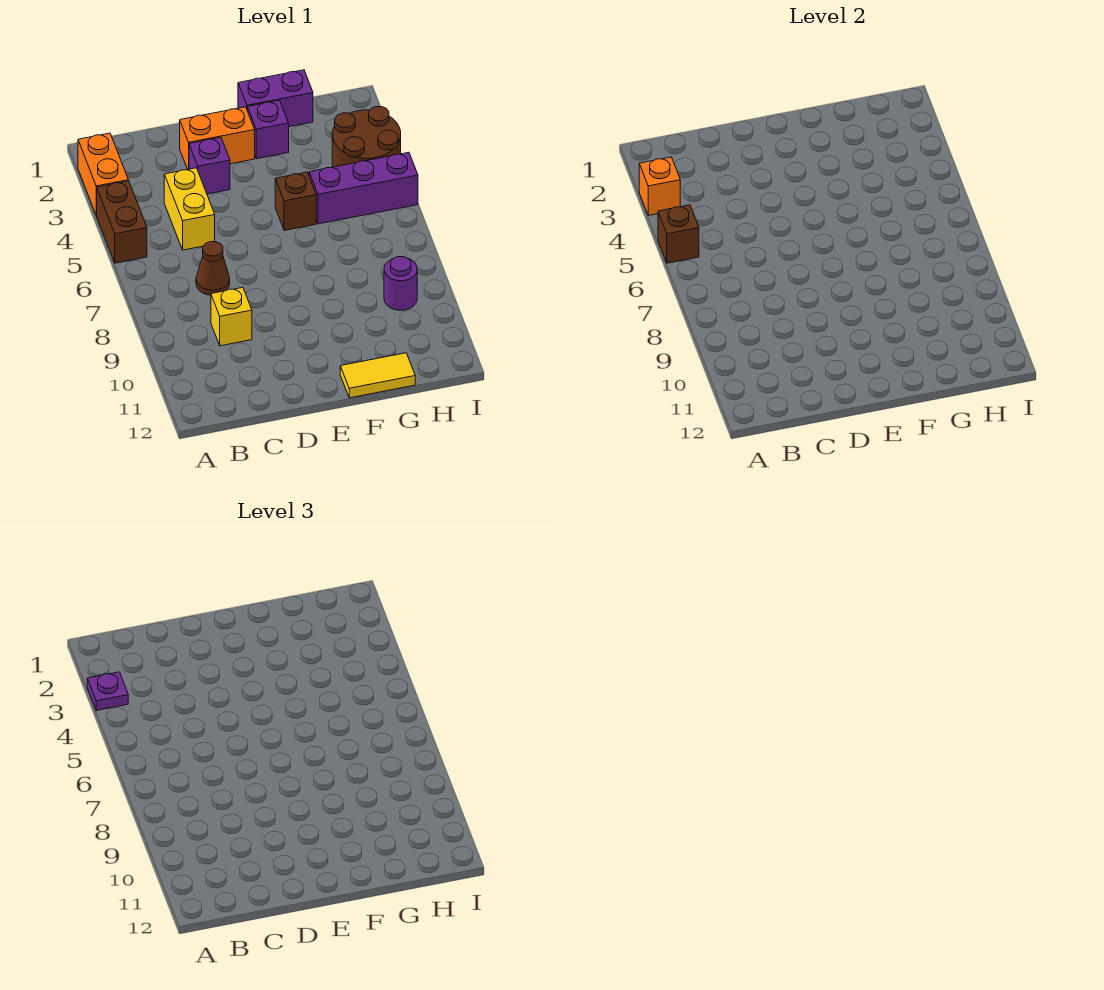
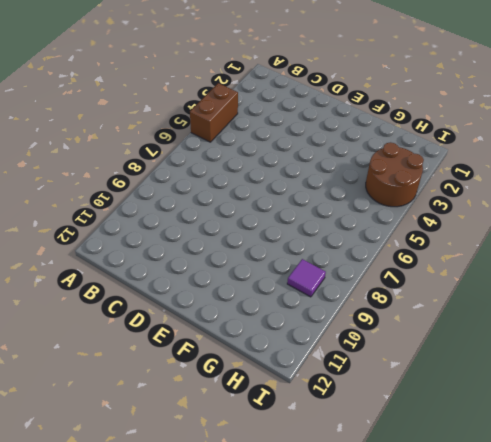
purple tile H9 level 1 -> purple round brick H9 level 1
none -> orange brick A2:A3 level 1
none -> yellow brick C4:C5 level 1
none -> brown cone C7 level 1

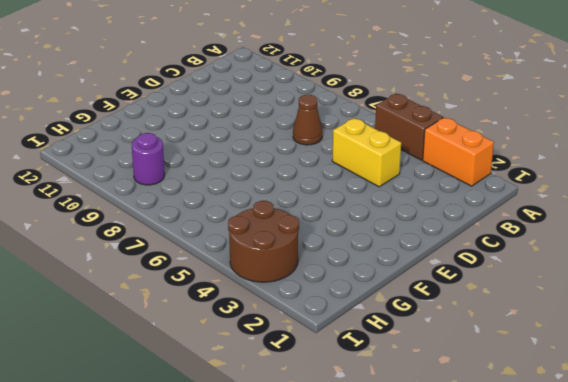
none -> yellow brick C9 level 1
none -> orange brick D2:E2 level 1
none -> purple brick D3 level 1

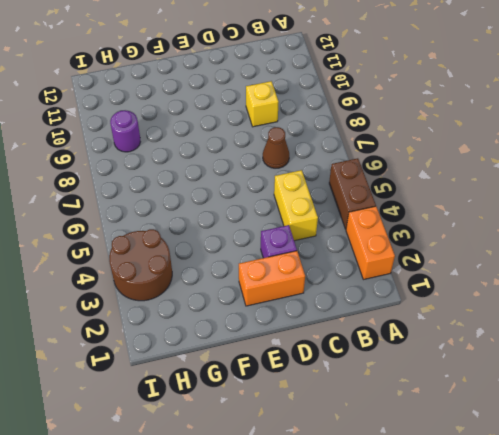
none -> purple brick F1:G1 level 1
none -> purple brick F2 level 1
none -> brown brick F5 level 1

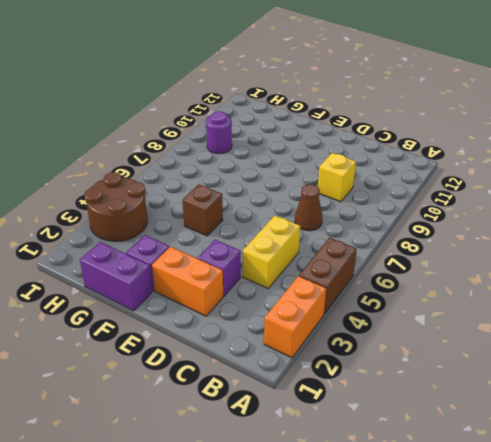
none -> yellow tile F12:G12 level 1
none -> purple brick G5:I5 level 1
none -> orange brick A3 level 2

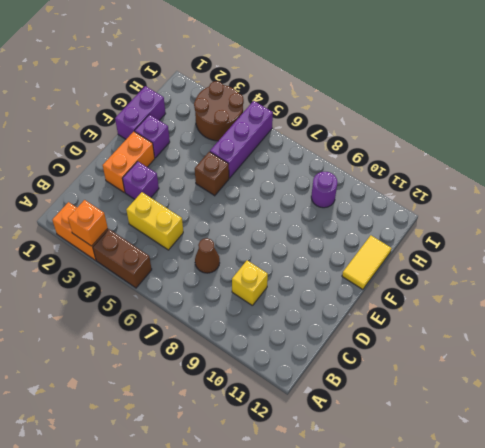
none -> brown brick A5 level 2
none -> purple plate A3 level 3

